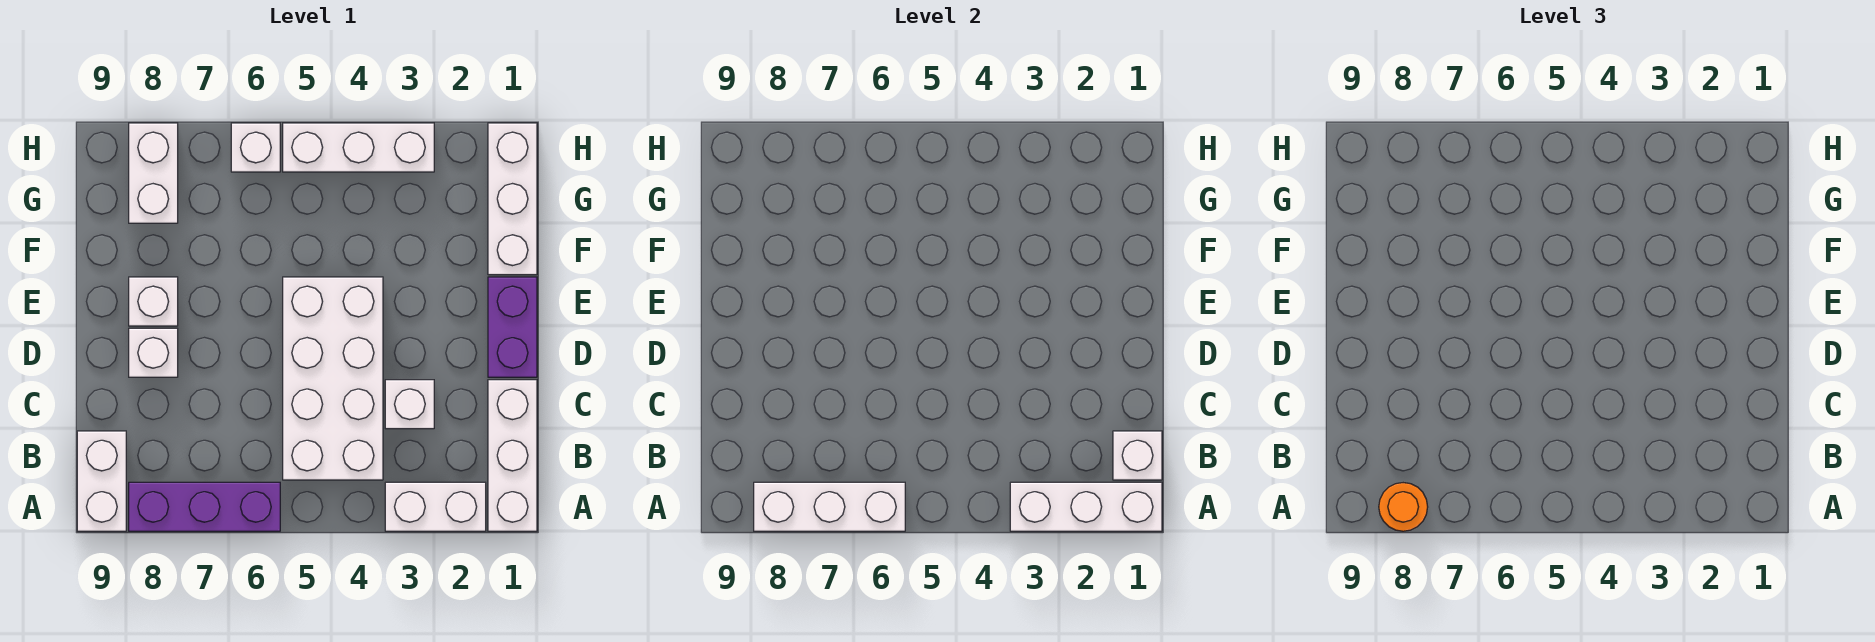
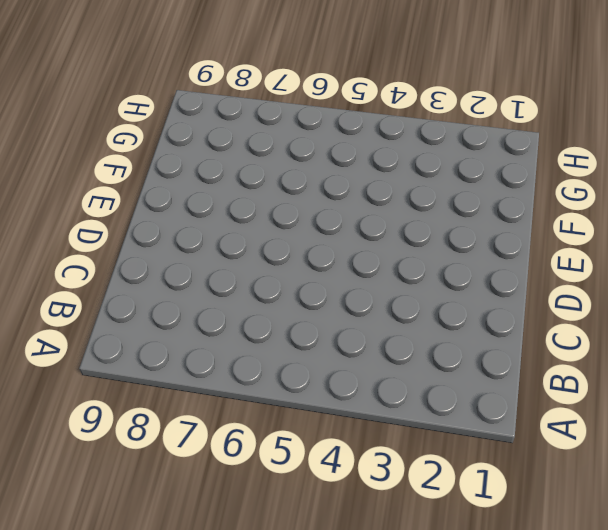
none -> white brick A1:C1 level 1
none -> white brick A2:A3 level 1
none -> purple brick A6:A8 level 1

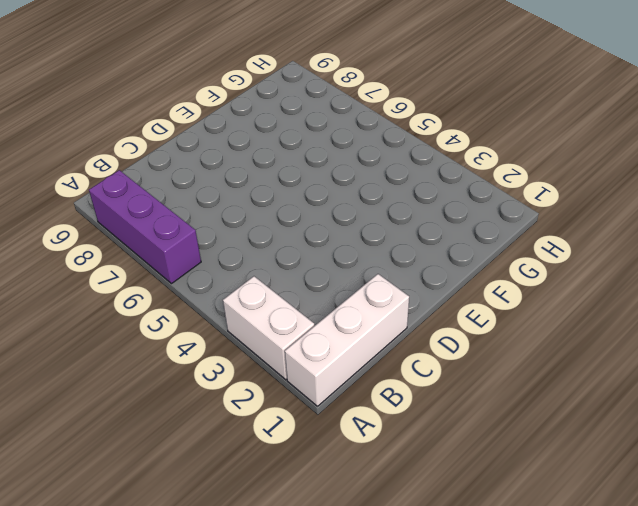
none -> white brick A9:B9 level 1
none -> white brick B4:E5 level 1
none -> white brick C3 level 1

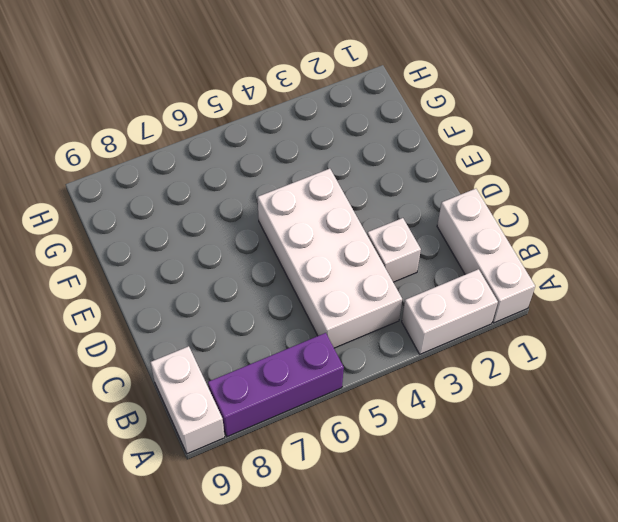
none -> purple brick D1:E1 level 1
none -> white brick D8 level 1
none -> white brick E8 level 1

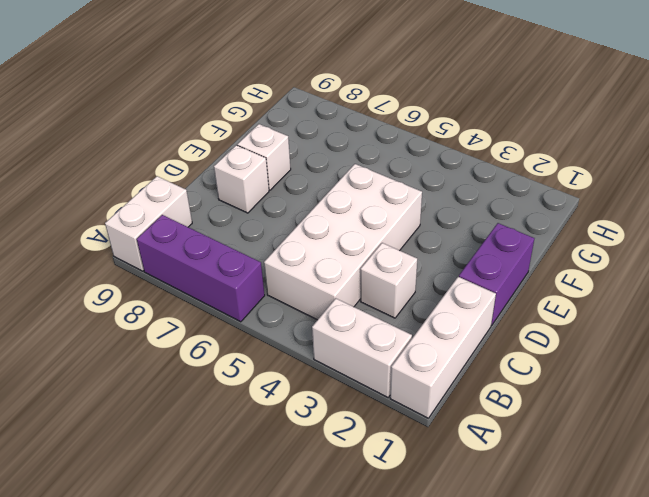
none -> white brick F1:H1 level 1
none -> white brick G8:H8 level 1
none -> white brick H3:H5 level 1

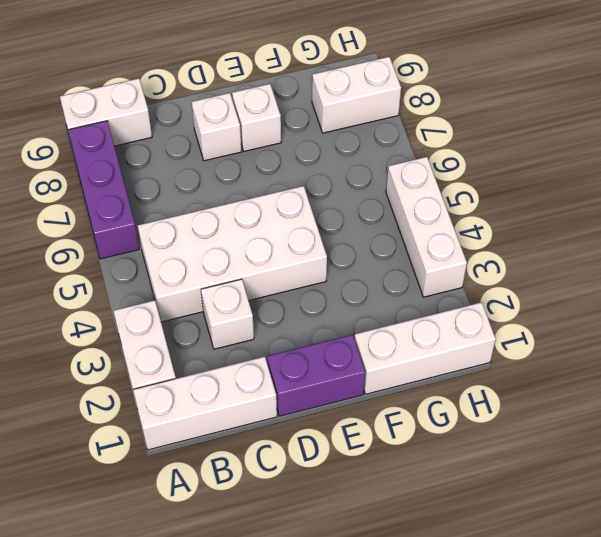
none -> white brick H6 level 1
none -> white brick A1:A3 level 2
none -> white brick A6:A8 level 2

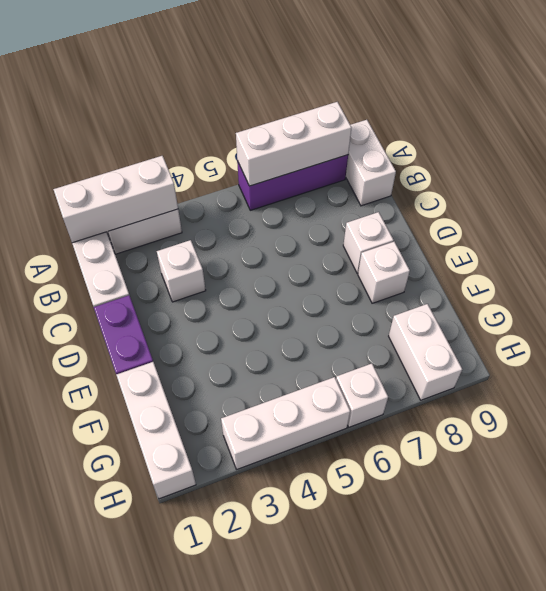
none -> white brick B4:E5 level 1
none -> white brick B1 level 2
none -> orange round brick A8 level 3

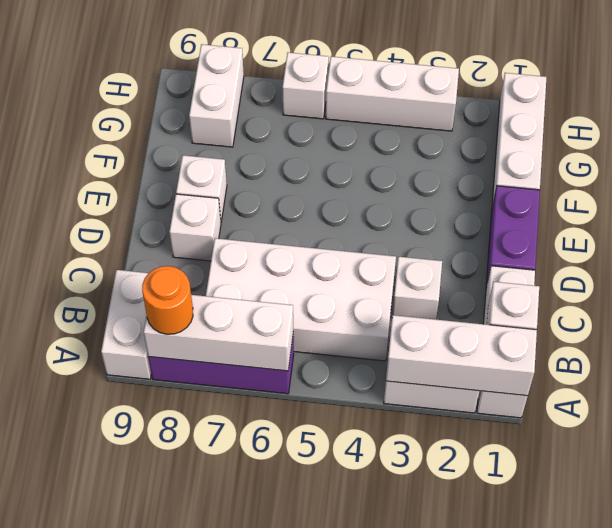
white brick B4:C7 level 1 -> white brick B4:E5 level 1

